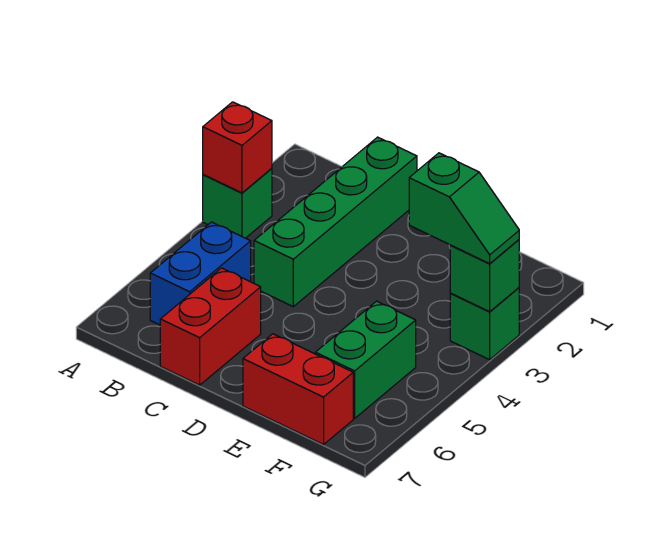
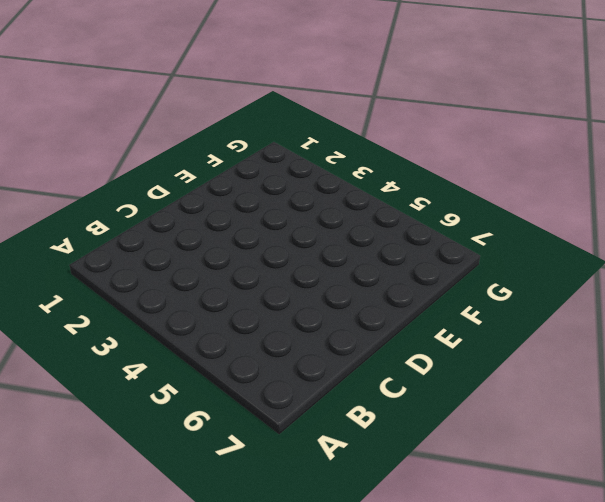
none -> green brick A3 level 1
none -> blue brick B5:B6 level 1

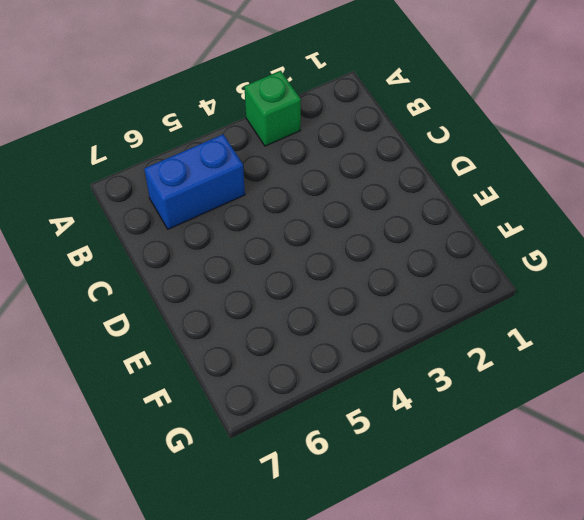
none -> green brick C1:C4 level 1
none -> red brick C6:C7 level 1

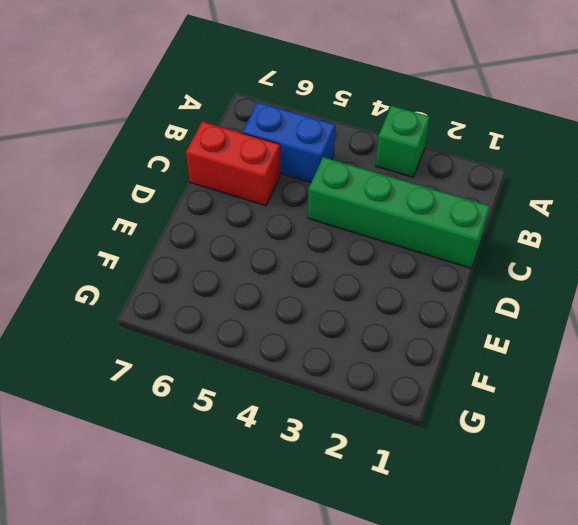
none -> red brick E7:F7 level 1
none -> green brick F5:F6 level 1

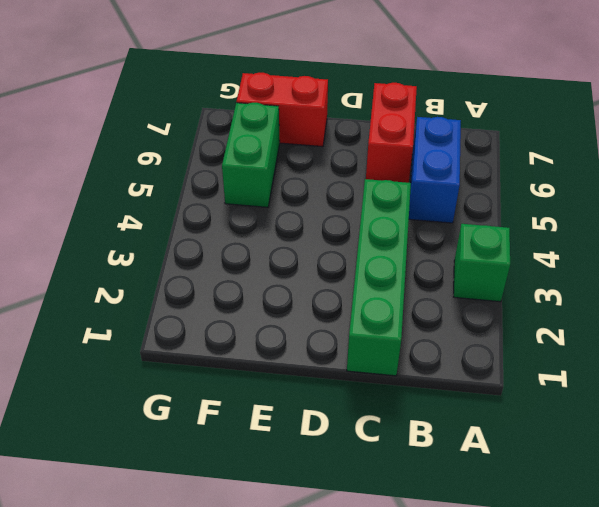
none -> green brick G3 level 1
none -> red brick A3 level 2

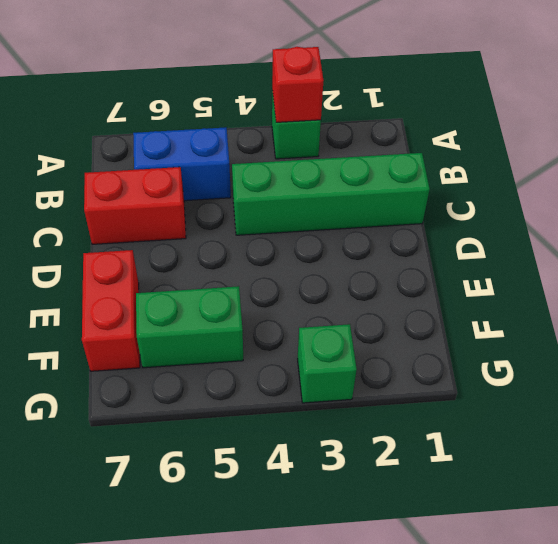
none -> green brick G3 level 2
none -> green slope F3:G3 level 3 top F

